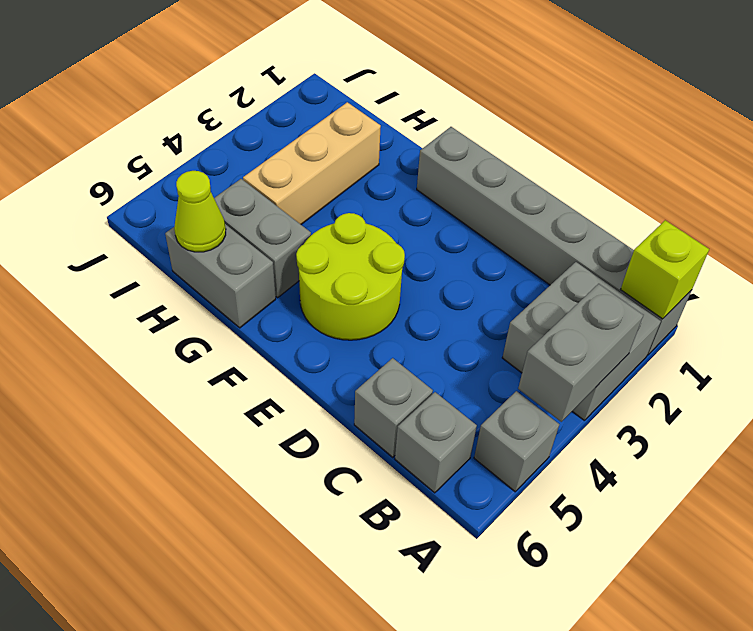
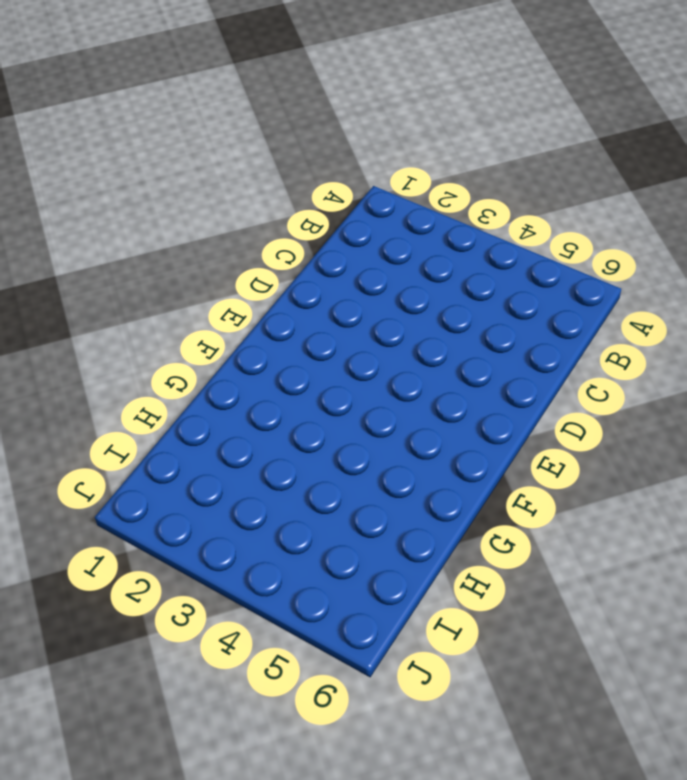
none -> grey brick A1:F1 level 1
none -> grey brick A2:B3 level 1
none -> grey brick A5 level 1

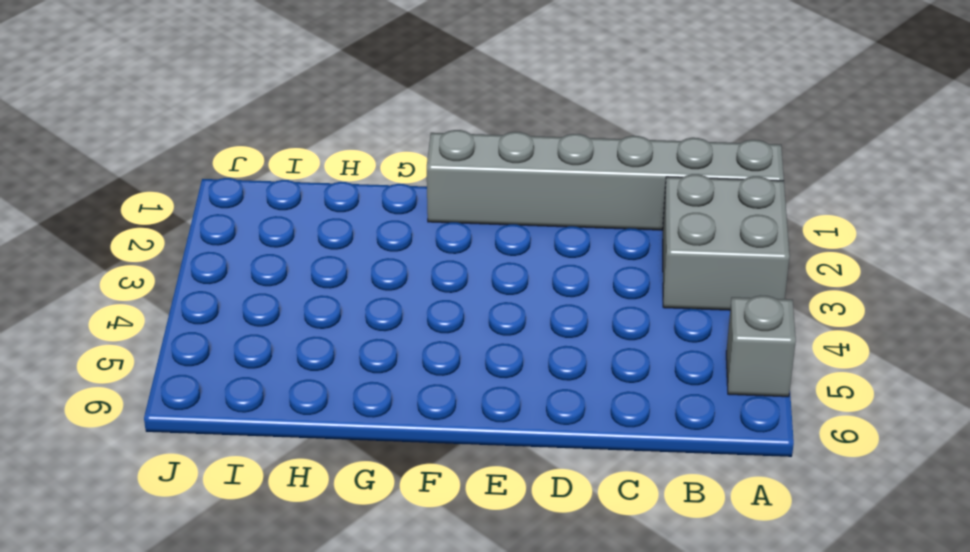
none -> grey brick B6 level 1
none -> grey brick C6 level 1
none -> lime round brick E4:F5 level 1

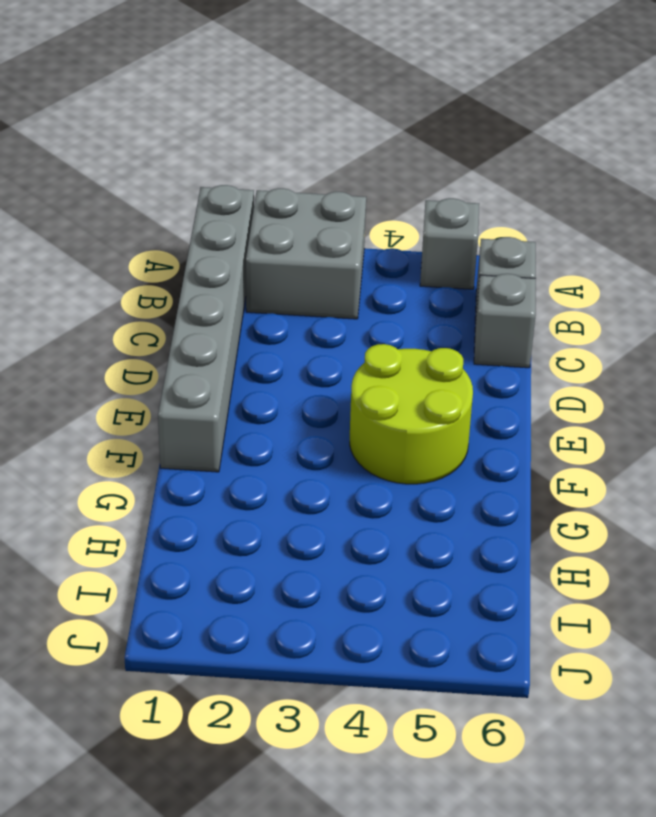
none -> grey brick G5:H5 level 1
none -> grey brick G6:H6 level 1
none -> tan brick H2:H4 level 1

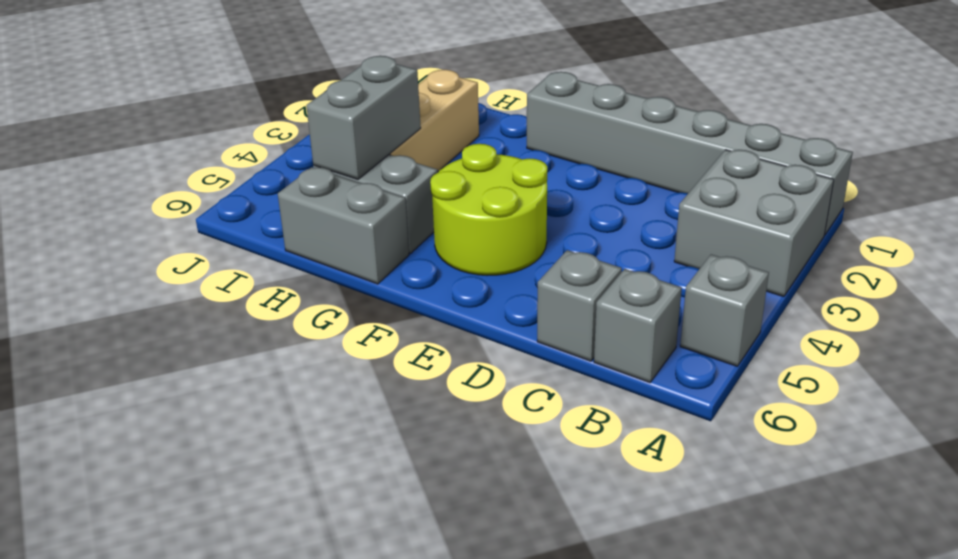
grey brick H4:H5 level 2 -> grey brick A3:A4 level 2
none -> lime brick A1 level 2
none -> lime cone H6 level 2

